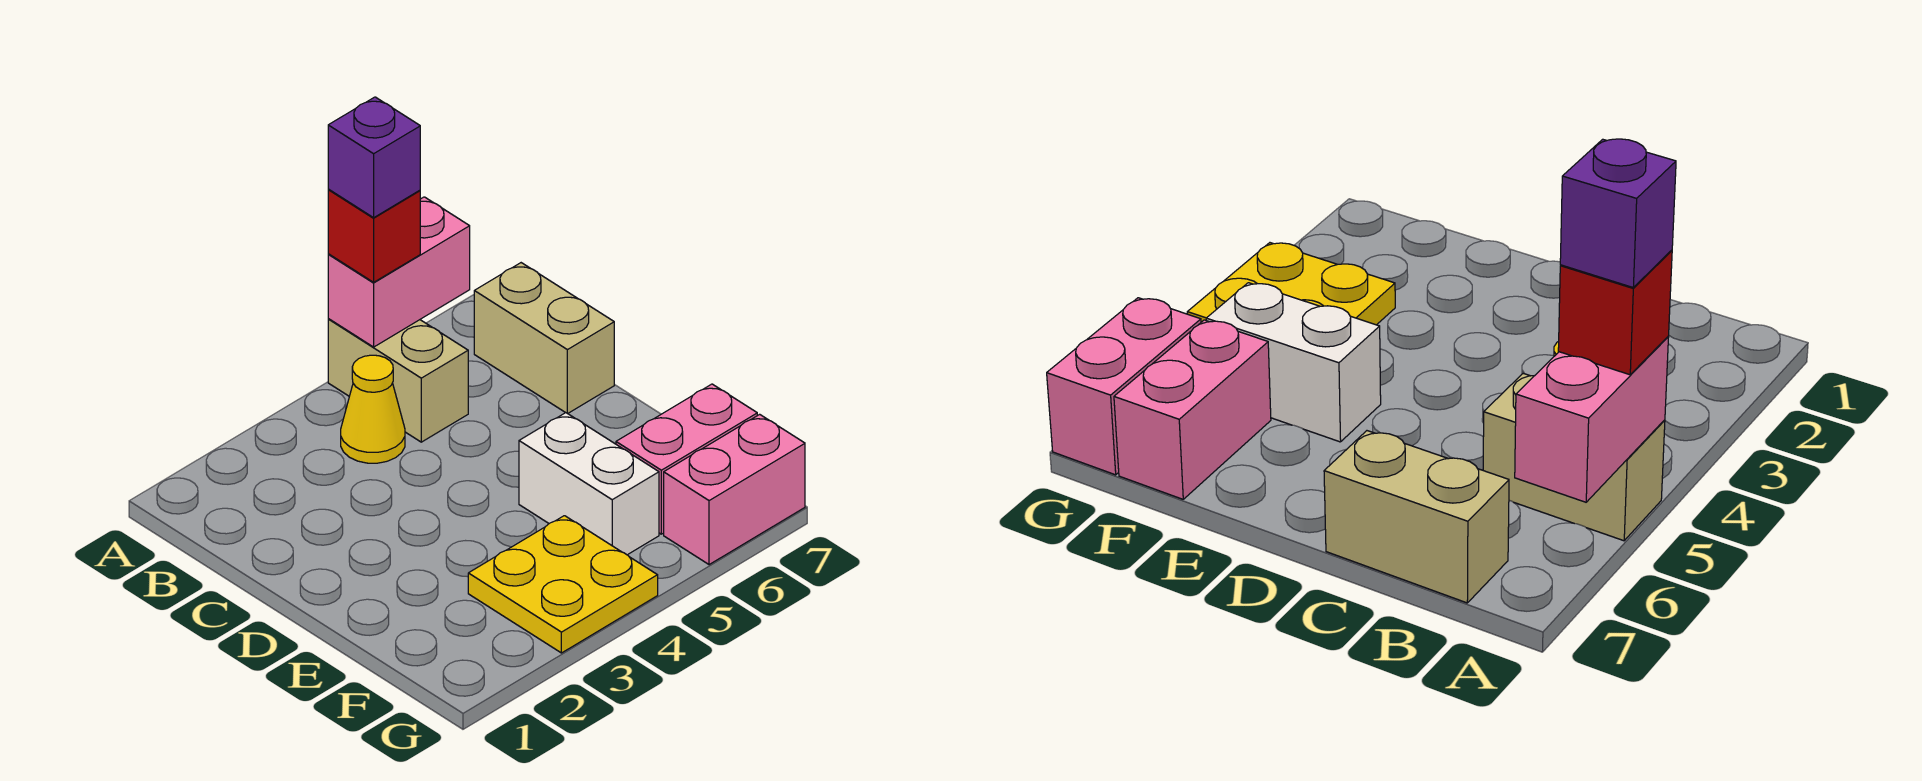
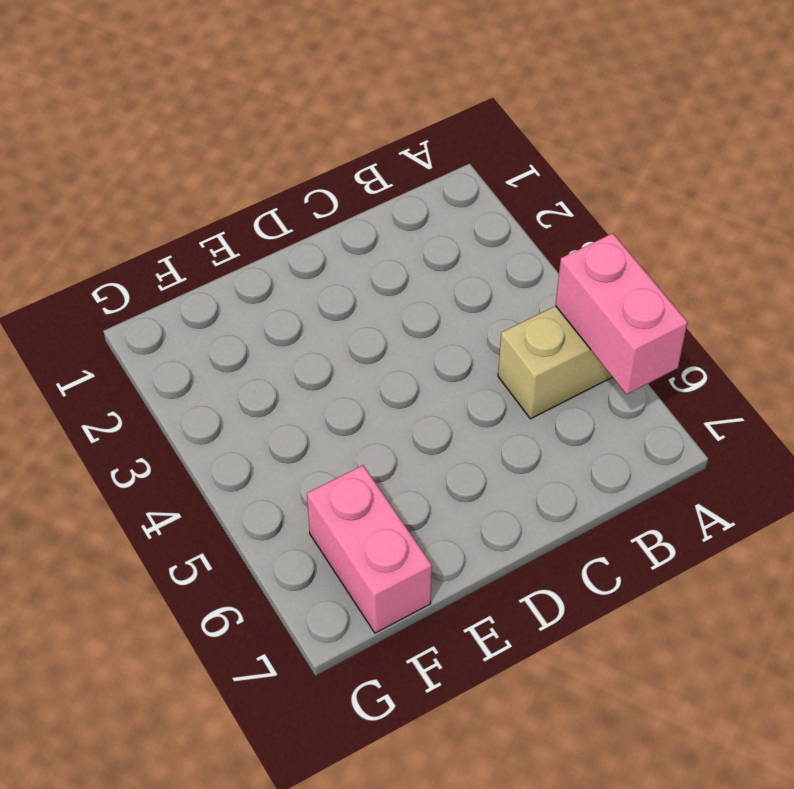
none -> yellow cone B4 level 1
none -> tan brick B7:C7 level 1

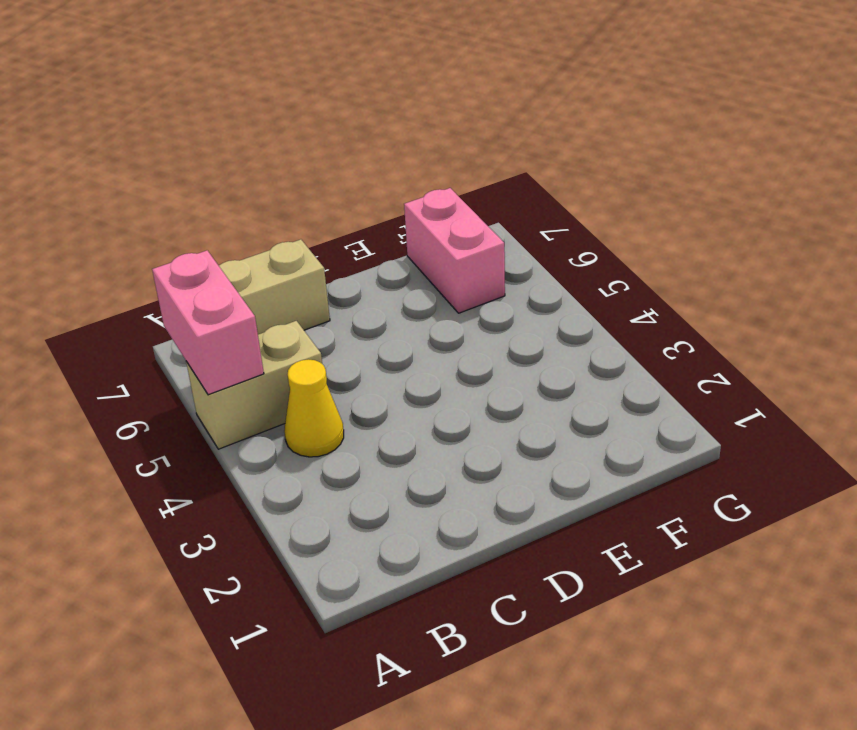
none -> white brick E5:F5 level 1
none -> yellow plate F3:G4 level 1

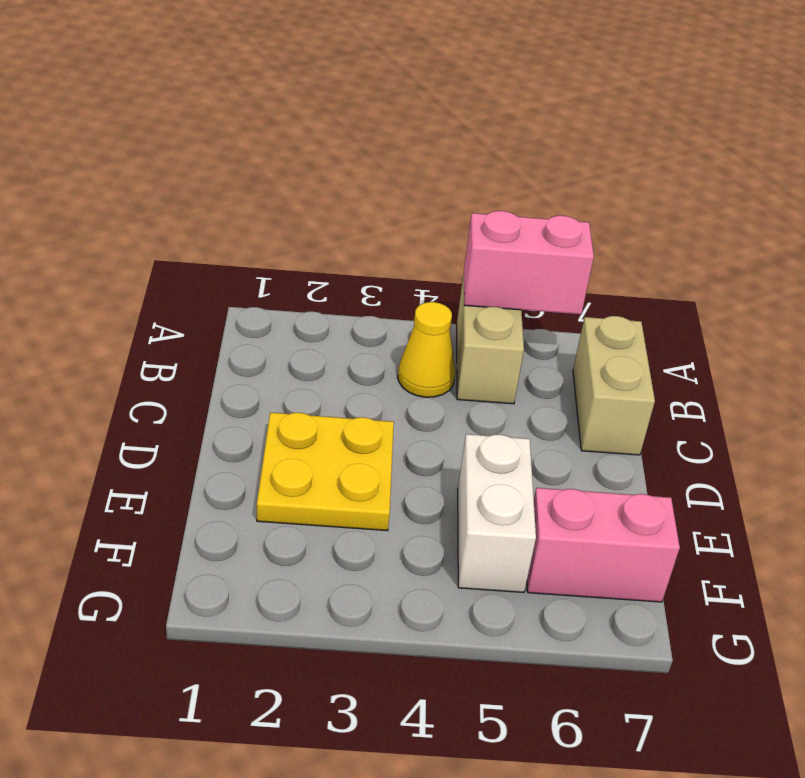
yellow plate D2:E3 level 1 -> yellow plate F3:G4 level 1
none -> pink brick G6:G7 level 1
none -> red brick A5 level 3

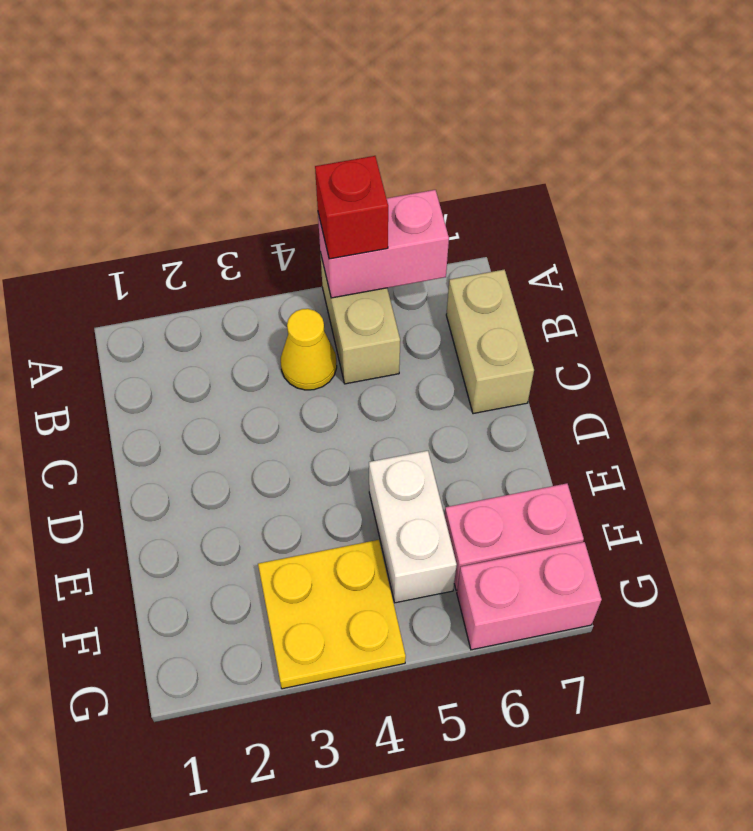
none -> purple brick A5 level 4

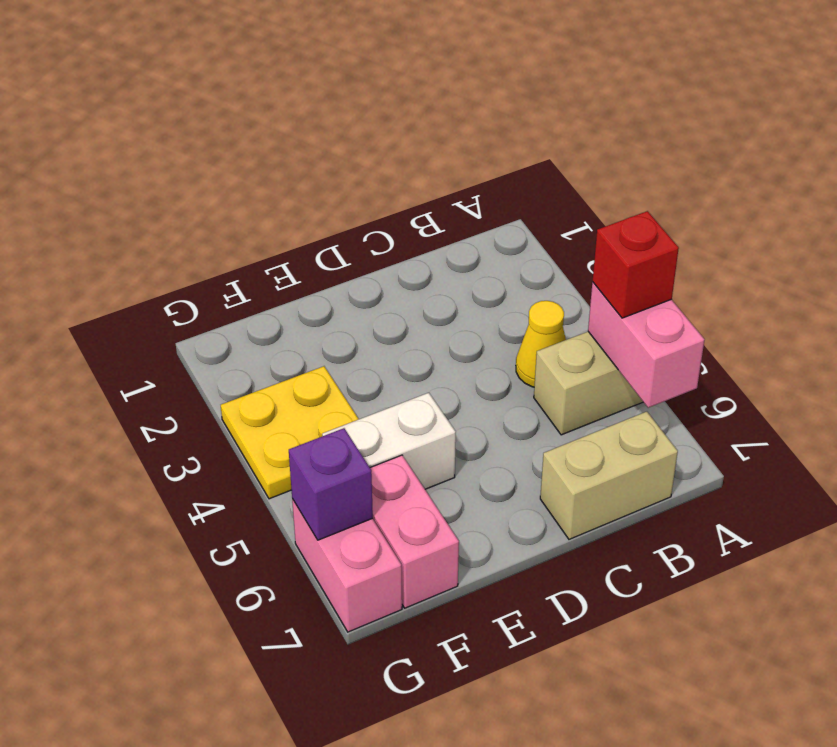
purple brick G6 level 2 -> purple brick A5 level 4

